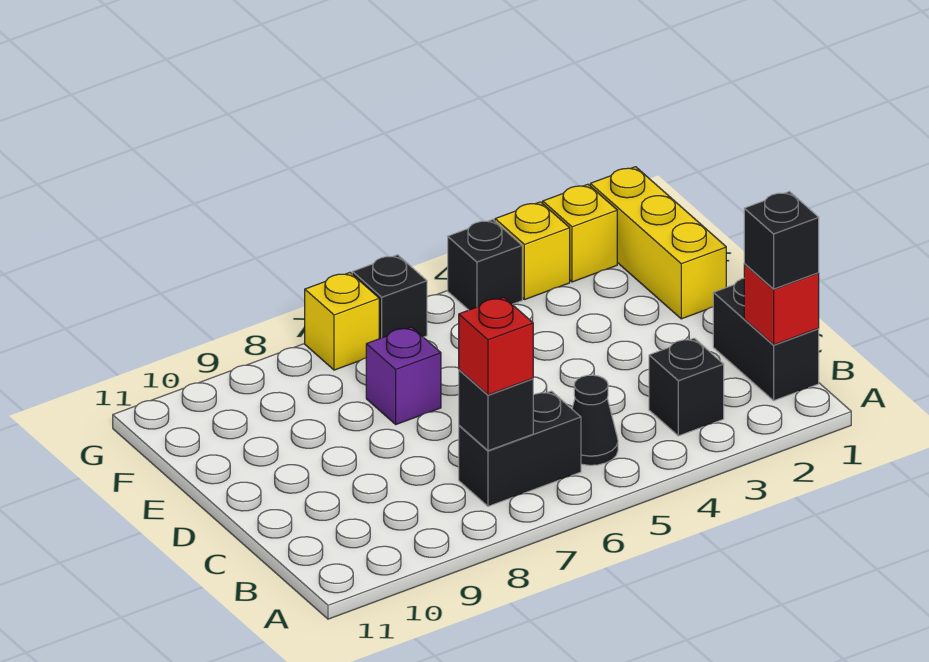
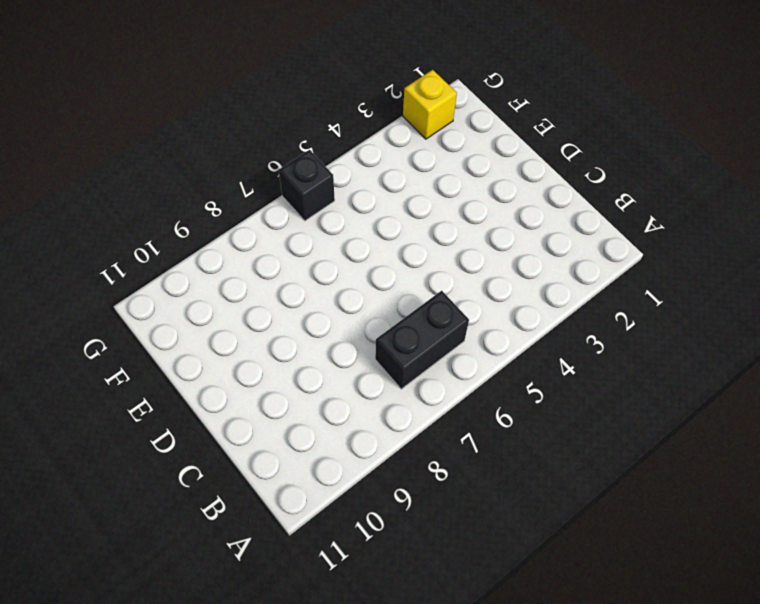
none -> black brick B1:C1 level 1
none -> black brick B3 level 1
none -> black cone B5 level 1

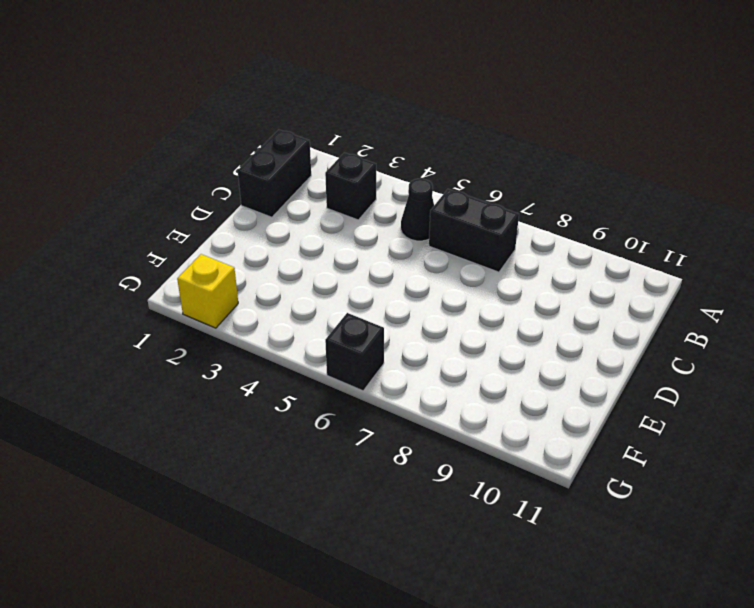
none -> yellow brick E1:G1 level 1
none -> purple brick E7 level 1
none -> yellow brick G3 level 1

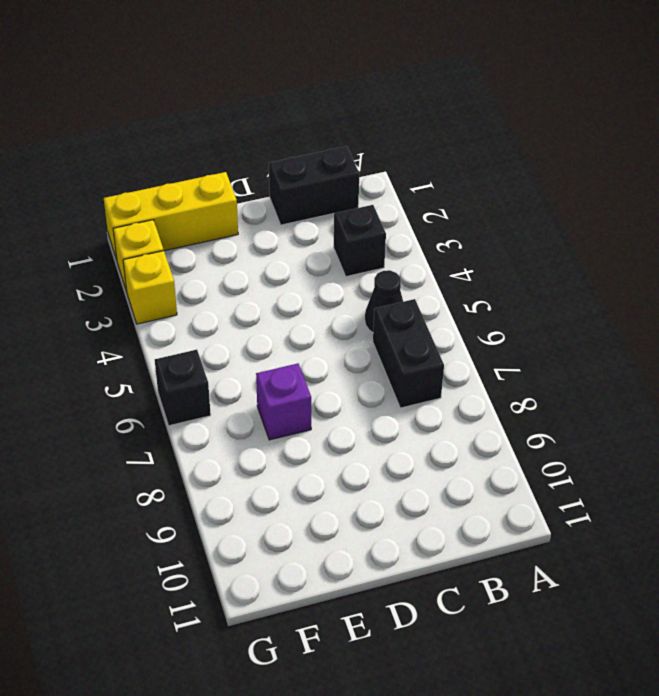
none -> black brick G4 level 1
none -> yellow brick G7 level 1
none -> red brick B1 level 2

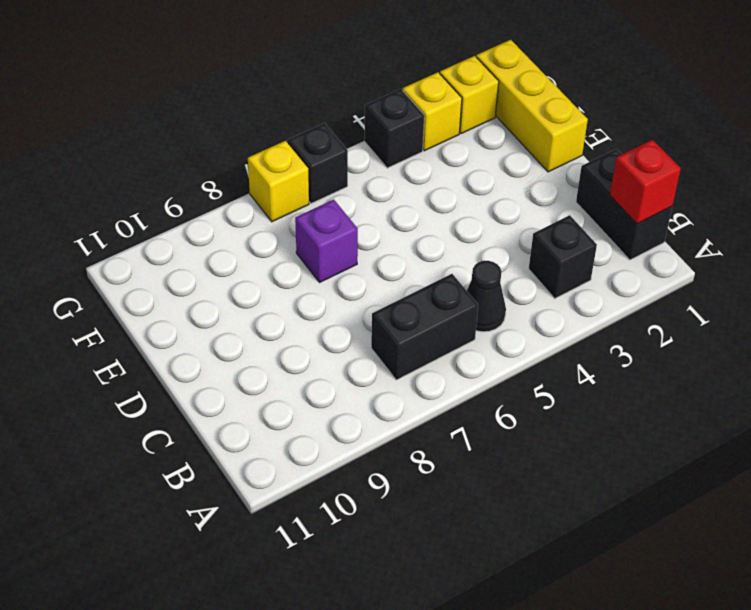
none -> black brick B7 level 2
none -> black brick B1 level 3
none -> red brick B7 level 3

